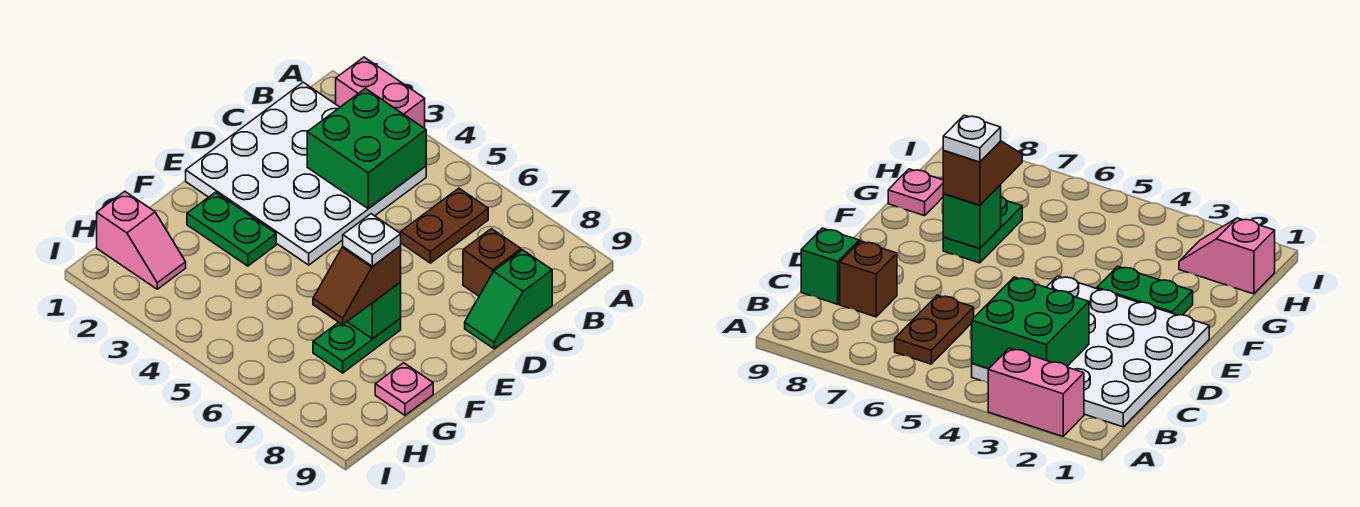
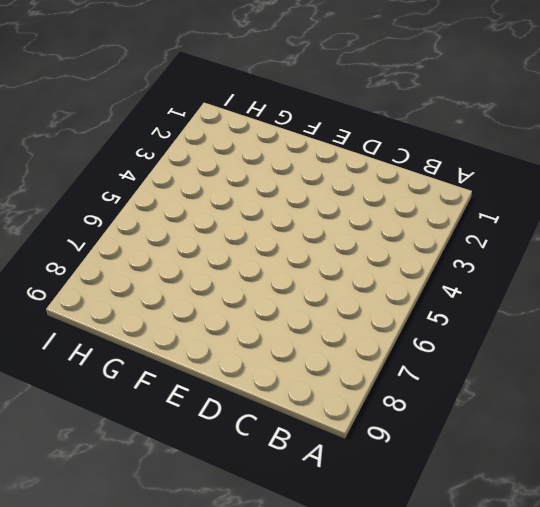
none -> pink brick A2:A3 level 1
none -> white plate B1:E4 level 1
none -> brown plate B6:C6 level 1

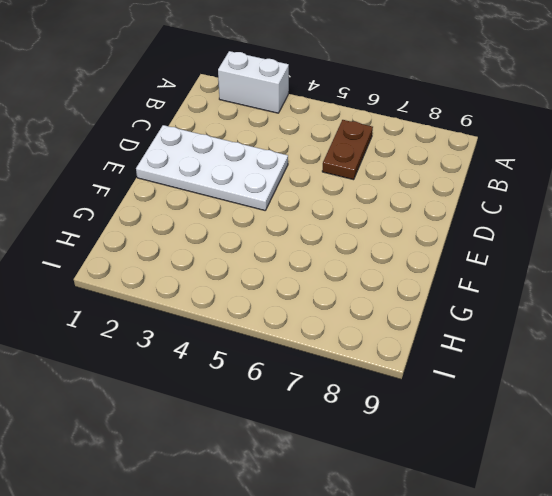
white brick A2:A3 level 1 -> pink brick A2:A3 level 1
white plate D1:E4 level 1 -> white plate B1:E4 level 1
none -> brown brick C8 level 1
none -> green slope C9:D9 level 1 top C
none -> green plate F2:F3 level 1

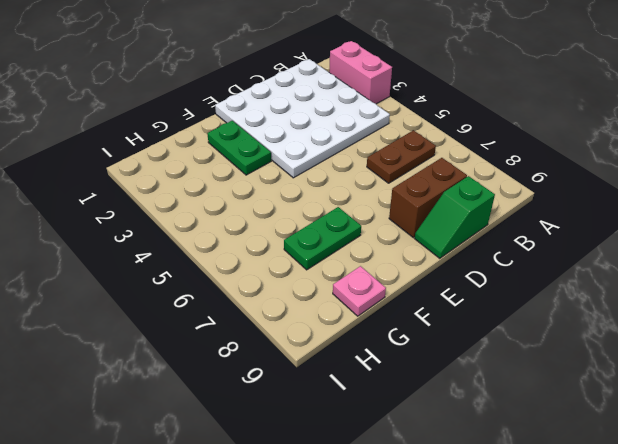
brown brick C8:D8 level 1 -> brown brick C8 level 1
none -> pink slope H1:H2 level 1 top 1
none -> green brick B3:C4 level 2
none -> green brick F7 level 2

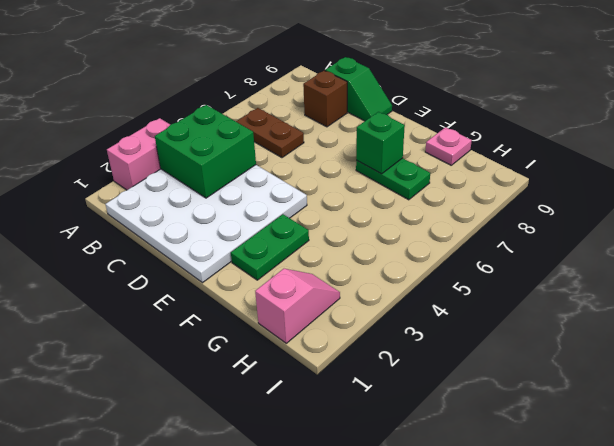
none -> brown slope F7:G7 level 3 top F
none -> white plate F7 level 4

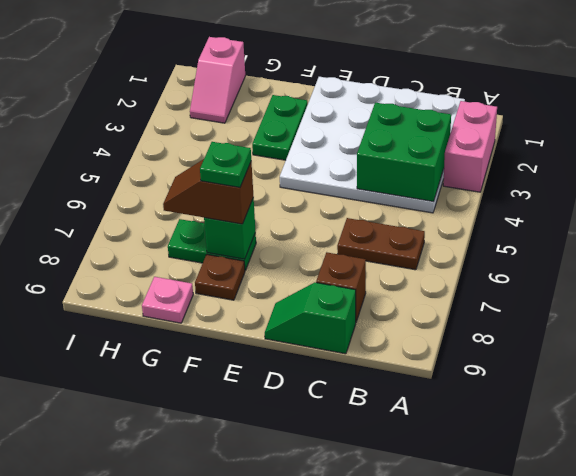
green plate F7 level 4 -> white plate F7 level 4
brown plate F8 level 1 -> none

